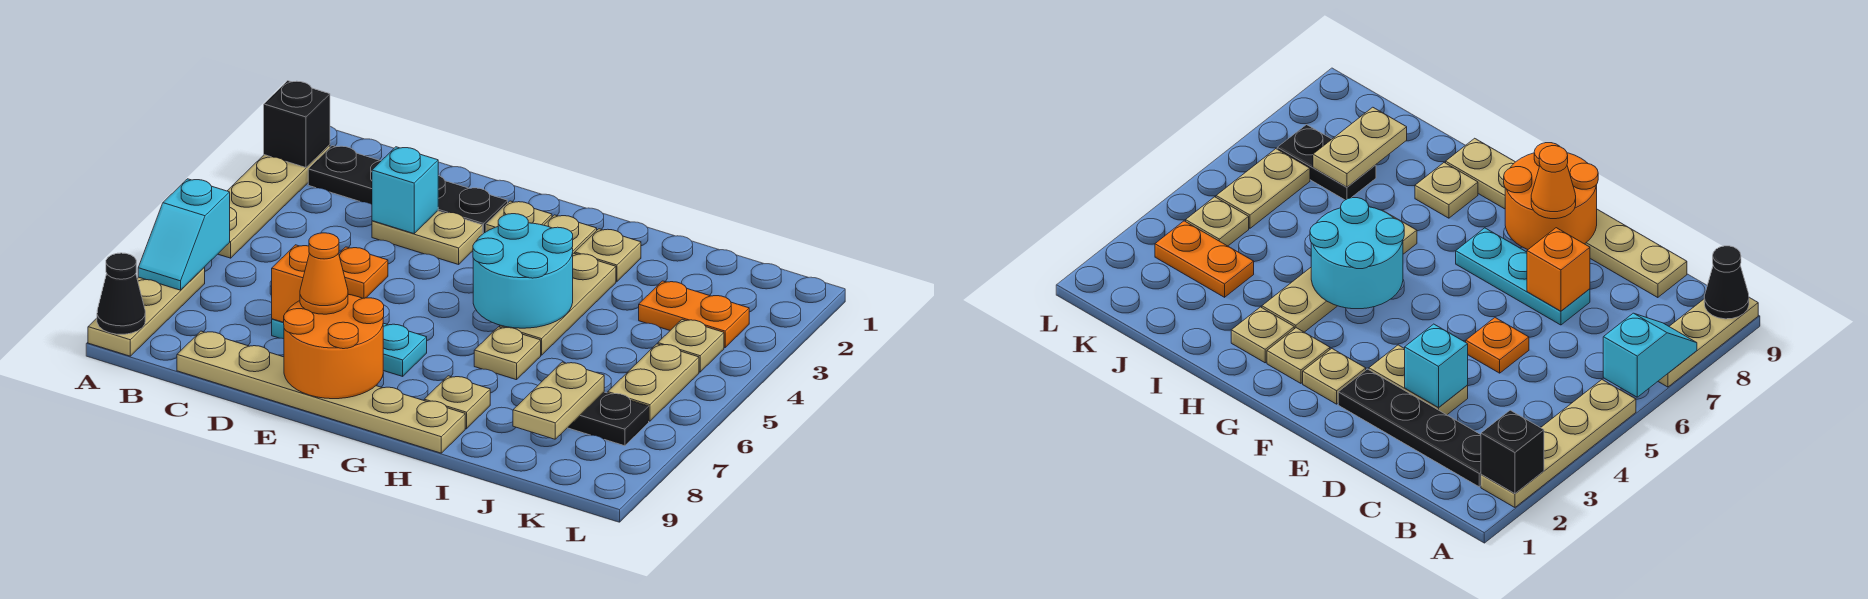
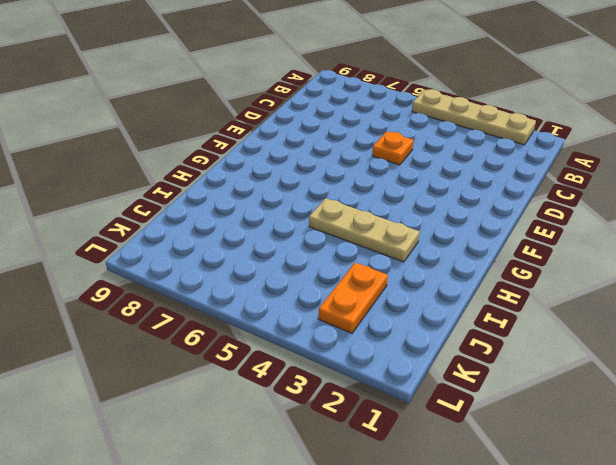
none -> tan plate A7:A9 level 1
none -> black plate B2:E2 level 1
none -> tan plate C9:H9 level 1

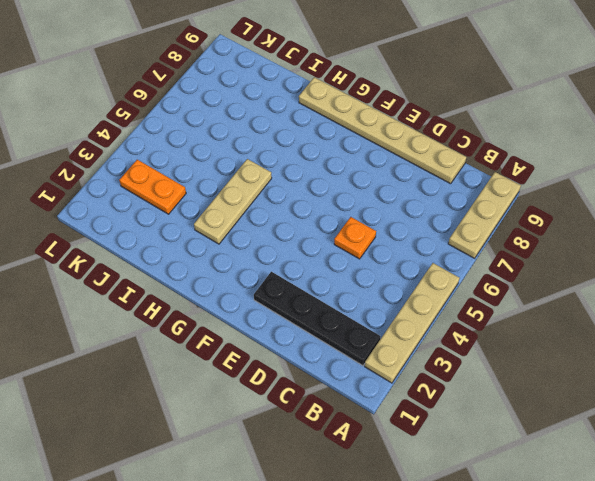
none -> tan plate D3:E3 level 1
none -> cyan plate D7:F7 level 1
none -> tan plate F2 level 1

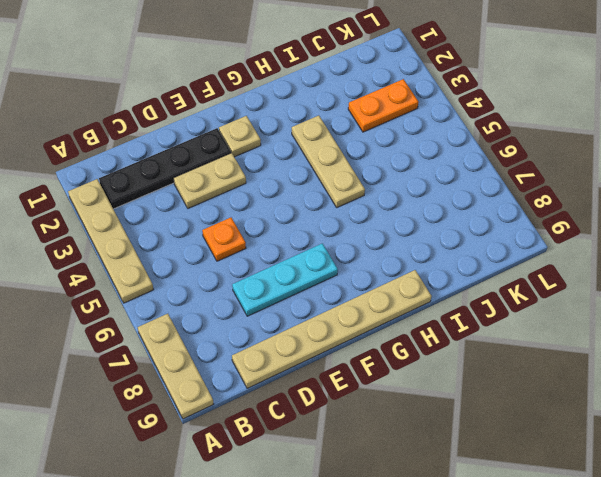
none -> tan plate G2 level 1
none -> tan plate H2 level 1
none -> tan plate H6 level 1

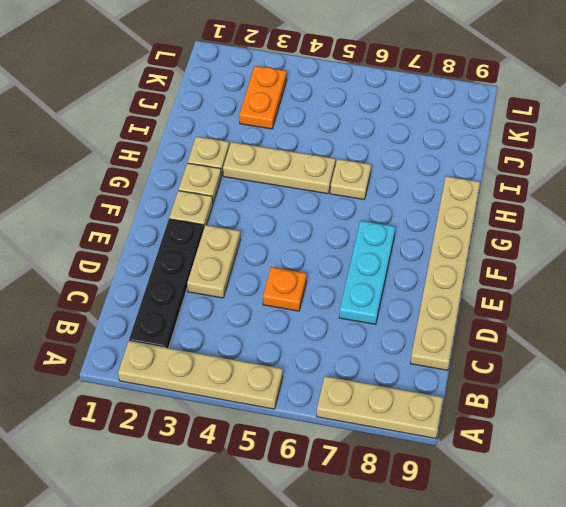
none -> tan plate H8 level 1
none -> black plate J7:K7 level 1
none -> tan plate K4 level 1

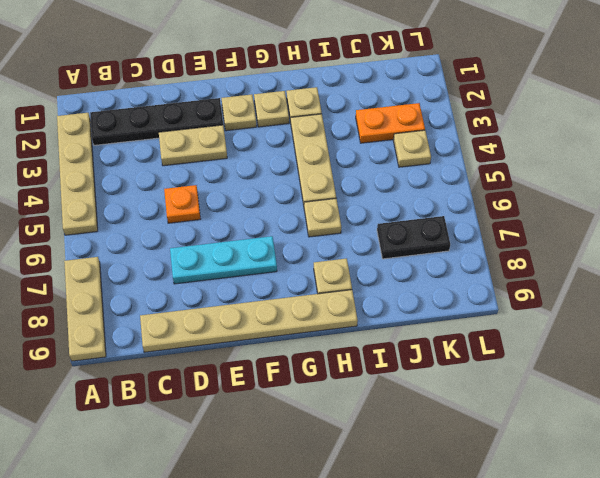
none -> tan plate K5:K6 level 1
none -> black brick A2 level 2
none -> cyan slope A6:A7 level 2 top 6

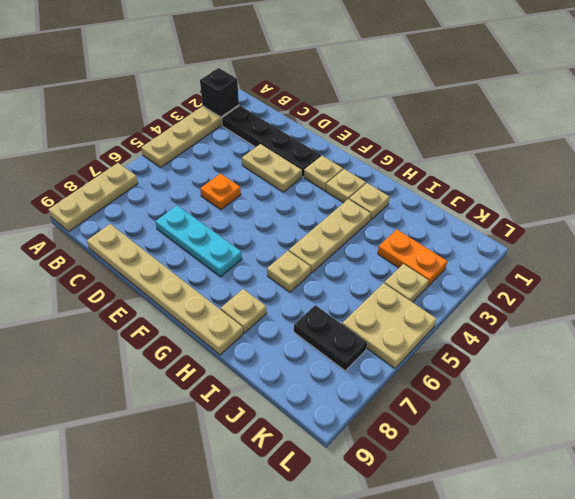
tan plate K5:L6 level 1 -> tan plate K5:K6 level 1
none -> cyan slope A6:A7 level 2 top 6
none -> black cone A9 level 2
none -> cyan brick D3 level 2

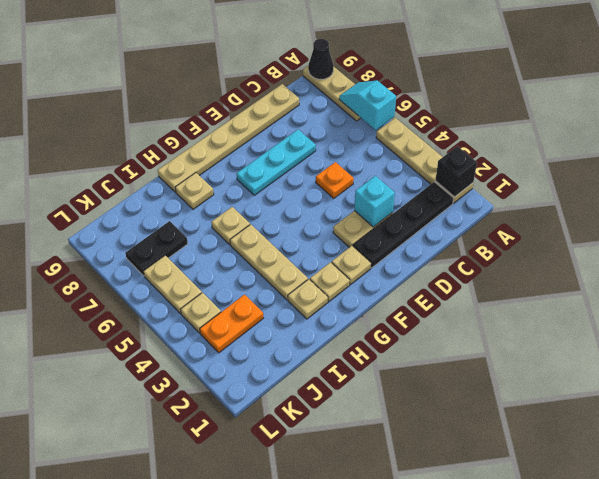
none -> orange brick D7 level 2
none -> orange round brick E8:F9 level 2
none -> cyan round brick G4:H5 level 2

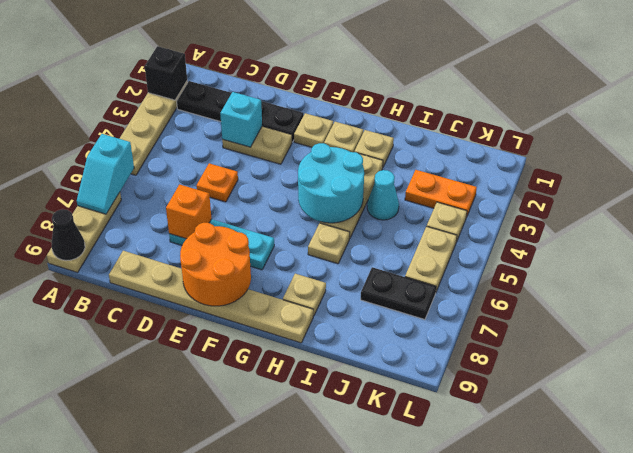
cyan cone I4 level 1 -> none
none -> tan plate J7:J8 level 2
none -> orange cone E8 level 3

